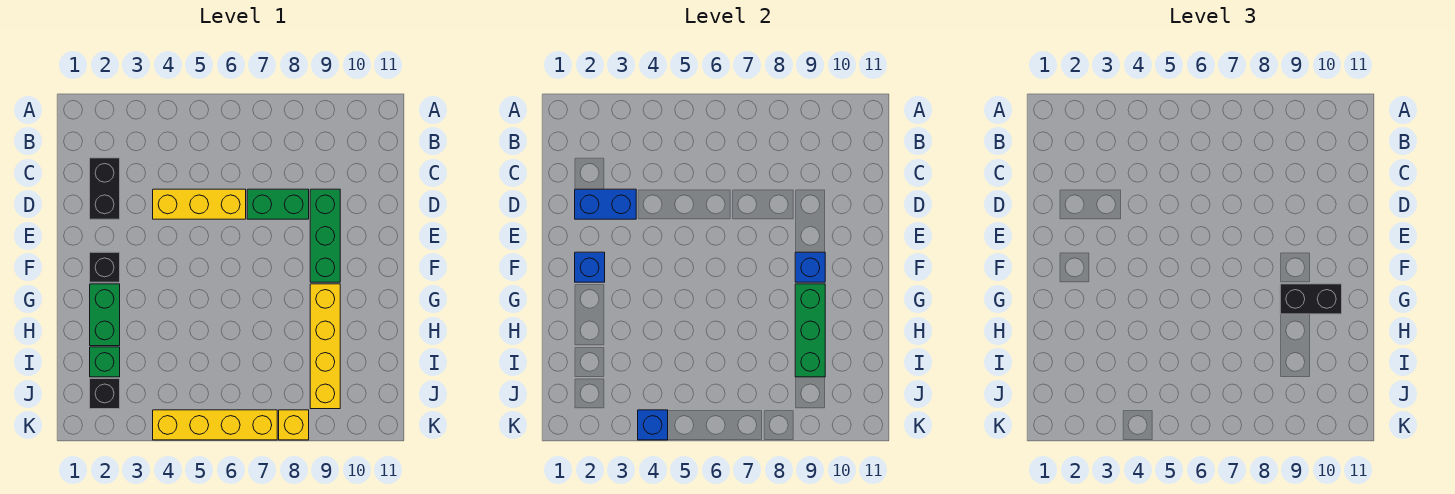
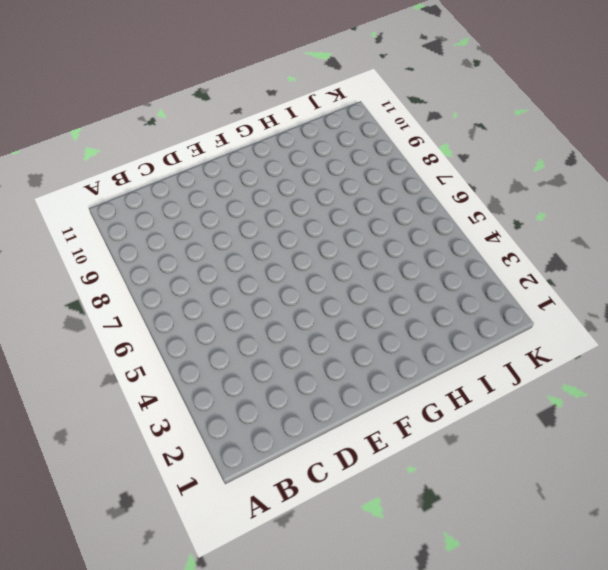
none -> black brick C2:D2 level 1
none -> yellow brick D4:D6 level 1
none -> green brick D7:D8 level 1

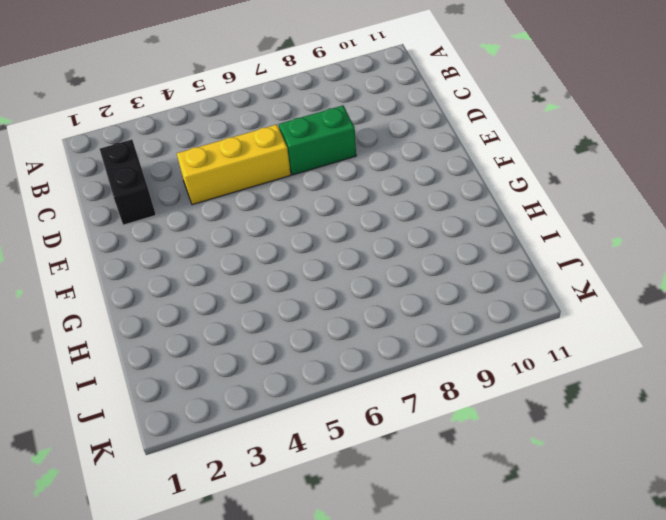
none -> green brick D9:F9 level 1
none -> black brick F2 level 1
none -> green brick G2:H2 level 1

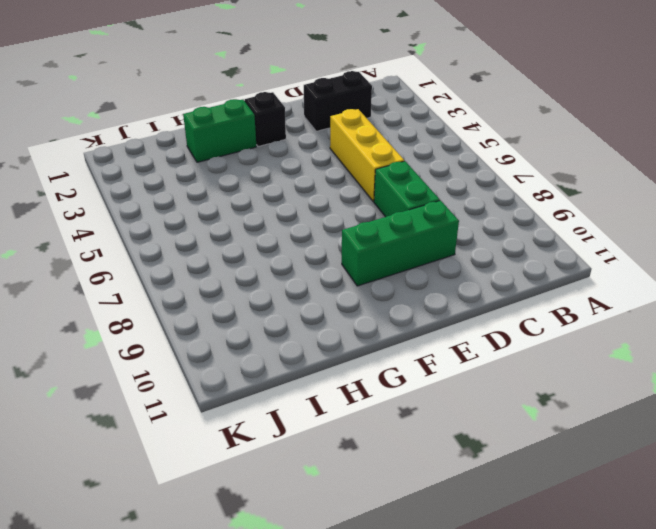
none -> yellow brick G9:J9 level 1
none -> green brick I2 level 1
none -> black brick J2 level 1

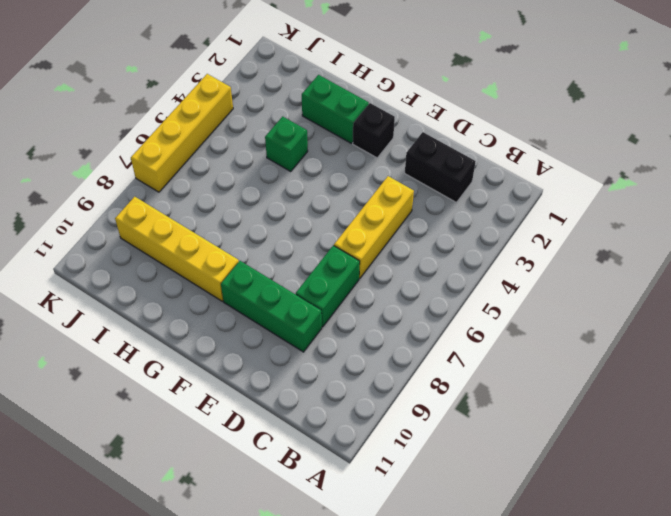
green brick H4 level 1 -> green brick I2 level 1
none -> black brick J2 level 1
none -> yellow brick K8 level 1
none -> blue brick D2:D3 level 2

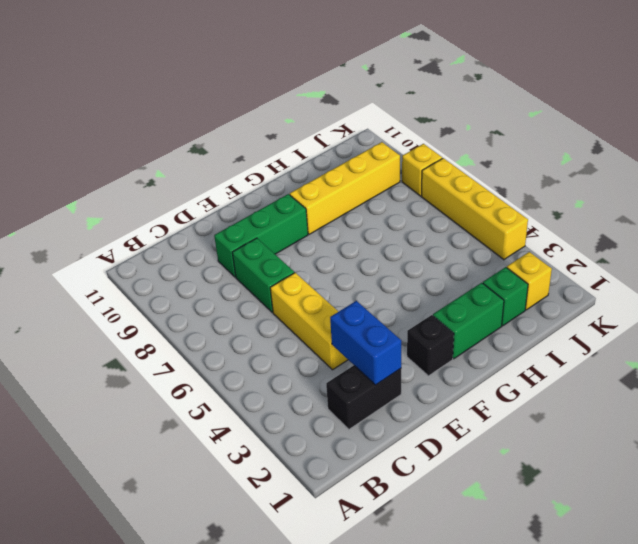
yellow brick J2 level 1 -> black brick J2 level 1
none -> blue brick F2 level 2
none -> blue brick F9 level 2
none -> green brick G9:I9 level 2

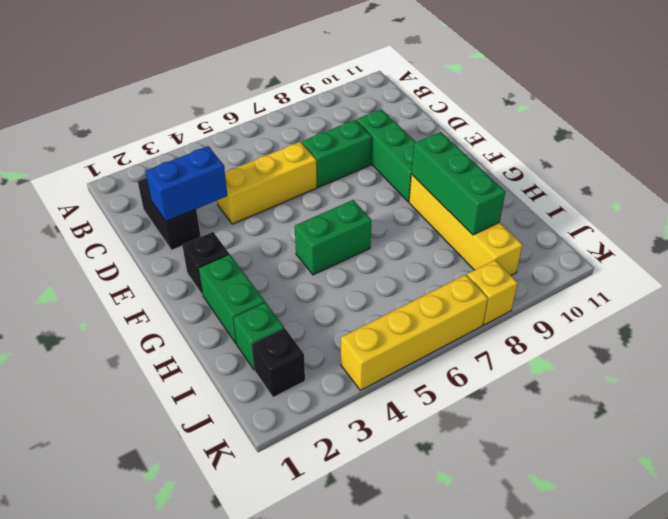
green brick G5:G6 level 1 -> none
none -> blue brick F2 level 2
none -> blue brick F9 level 2
none -> blue brick K4 level 2

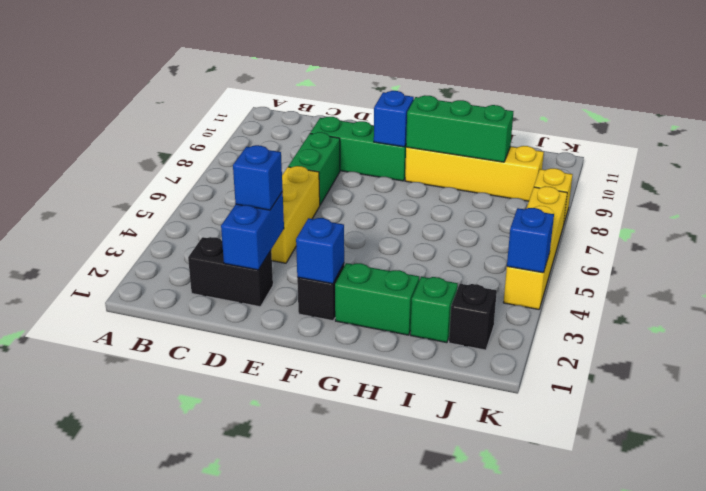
blue brick D3 level 3 -> none
none -> black brick G9:G10 level 3

